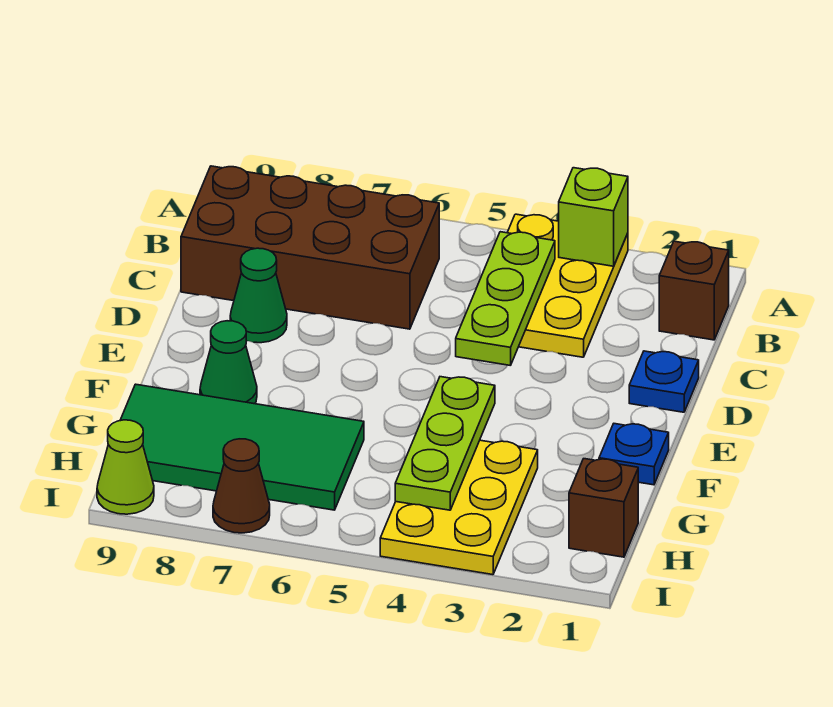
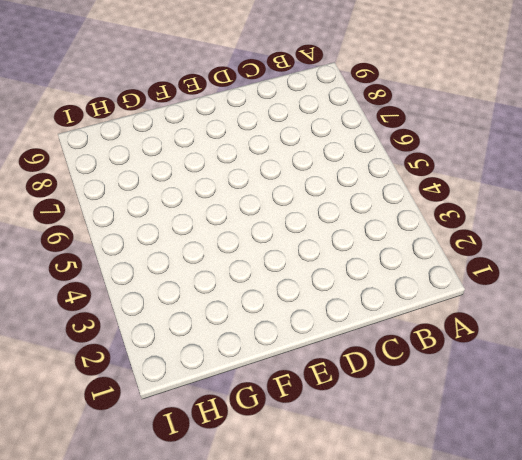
none -> yellow plate A3:C4 level 1
none -> brown brick B1 level 1
none -> brown brick B6:C9 level 1

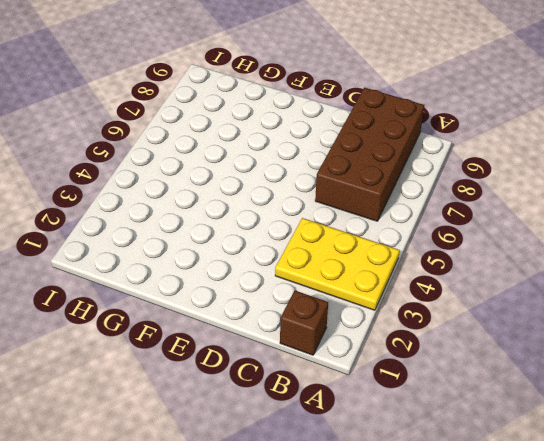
none -> blue plate D1 level 1
none -> green cone D8 level 1
none -> blue plate F1 level 1

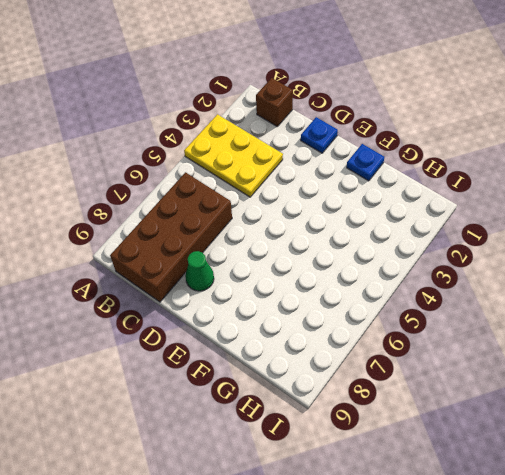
none -> green cone F8 level 1
none -> yellow plate G3:I4 level 1
none -> green tile G6:H9 level 1

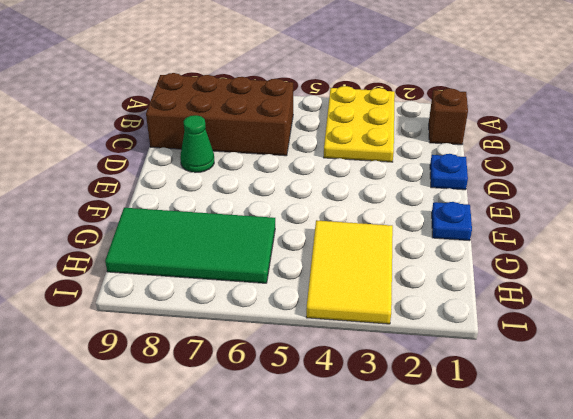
yellow tile G3:I4 level 1 -> yellow plate G3:I4 level 1
none -> green cone F8 level 1
none -> brown brick H1 level 1
none -> brown cone I7 level 1

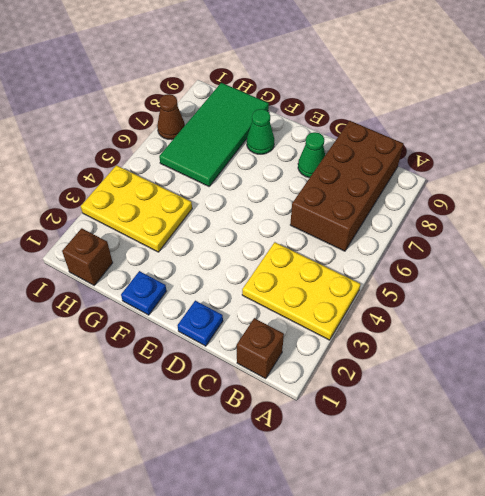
none -> lime cone I9 level 1
none -> lime brick A3 level 2
none -> lime plate B4:D4 level 2

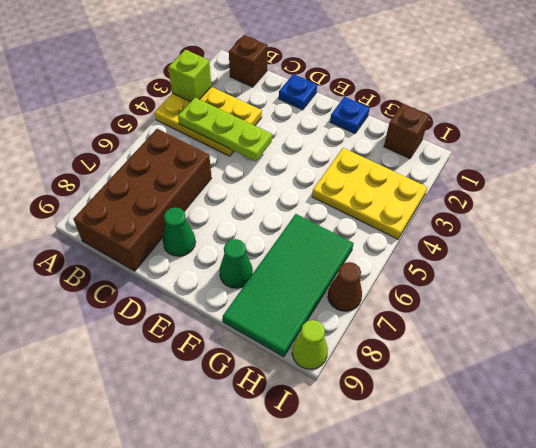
none -> lime plate F4:H4 level 2

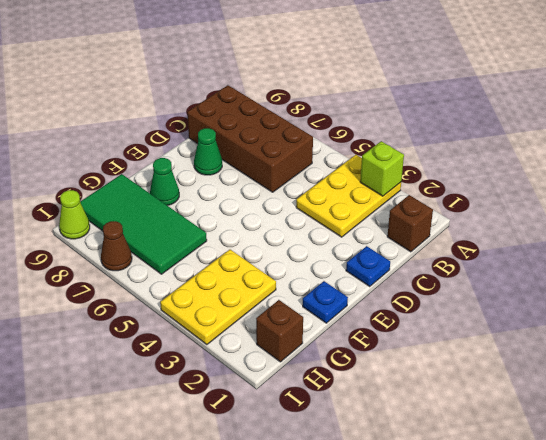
none -> lime plate B4:D4 level 2
none -> lime plate F4:H4 level 2

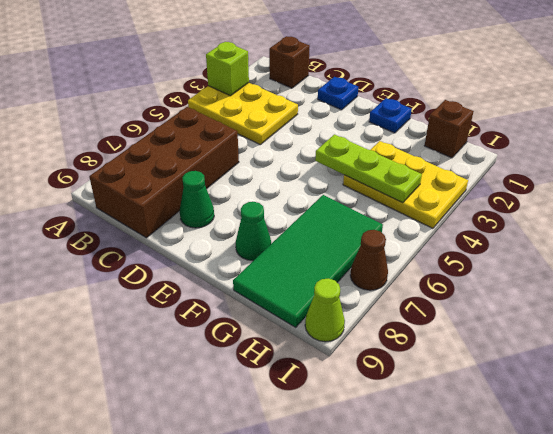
none -> lime plate B4:D4 level 2

